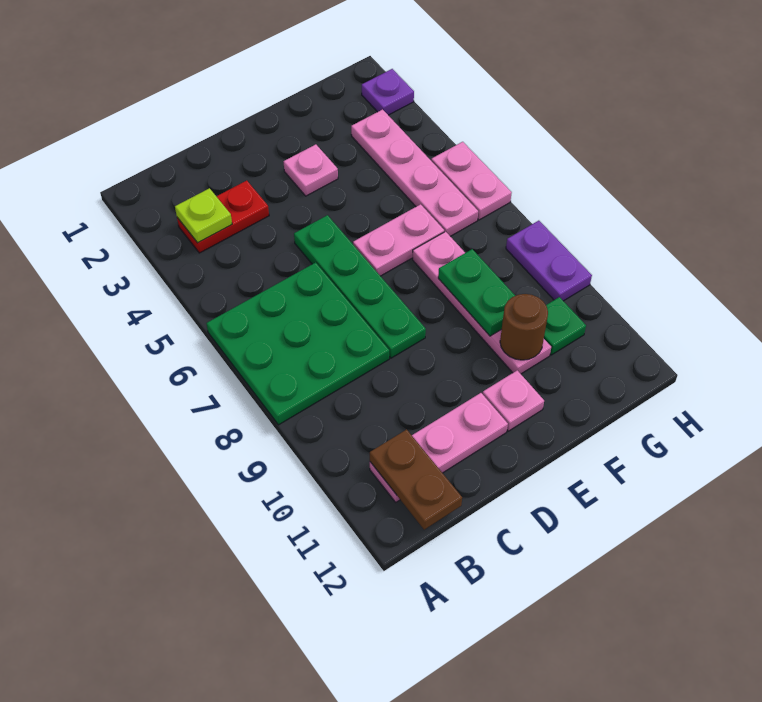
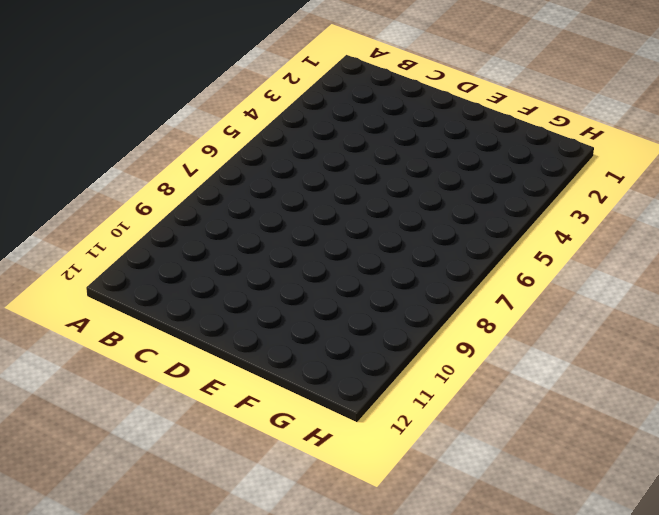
none -> green plate A6:C8 level 1
none -> red plate B3:C3 level 1
none -> pink plate B11:D11 level 1

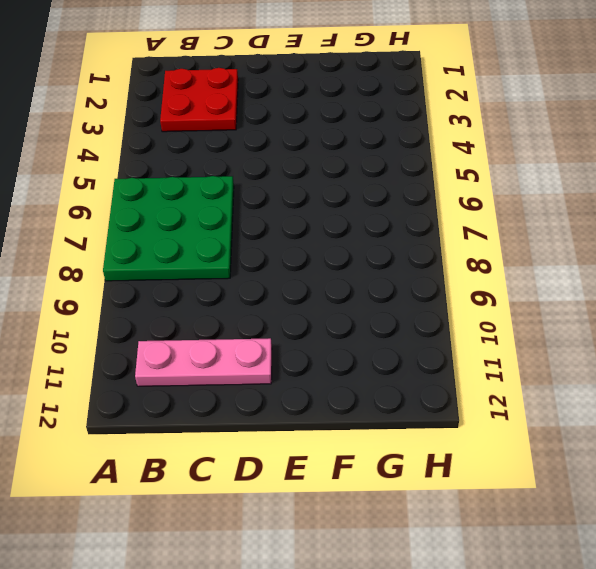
red plate B2:C3 level 1 -> red plate B3:C3 level 1
none -> green plate D5:D8 level 1
none -> pink plate E3 level 1
none -> pink plate E6:F6 level 1

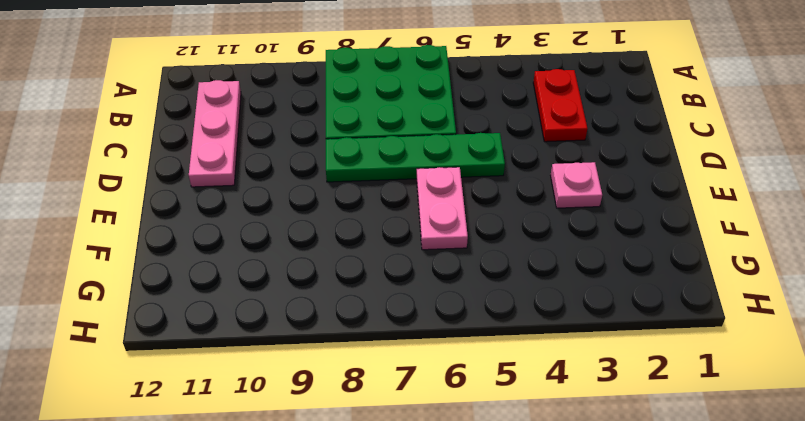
none -> pink plate E11 level 1
none -> pink plate F7:F10 level 1
none -> pink plate G3:G6 level 1

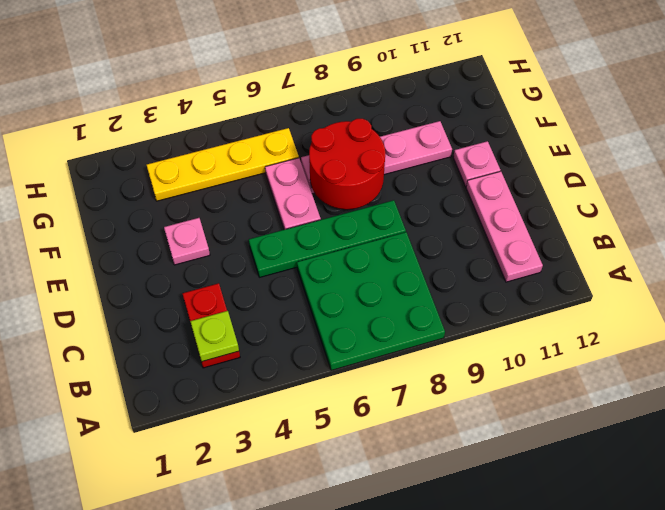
red round brick E7:F8 level 2 -> green plate F8:F9 level 2
yellow plate G3:G6 level 1 -> pink plate G3:G6 level 1
none -> green plate G10 level 1
none -> purple plate H2 level 1
none -> pink plate H5:H6 level 1

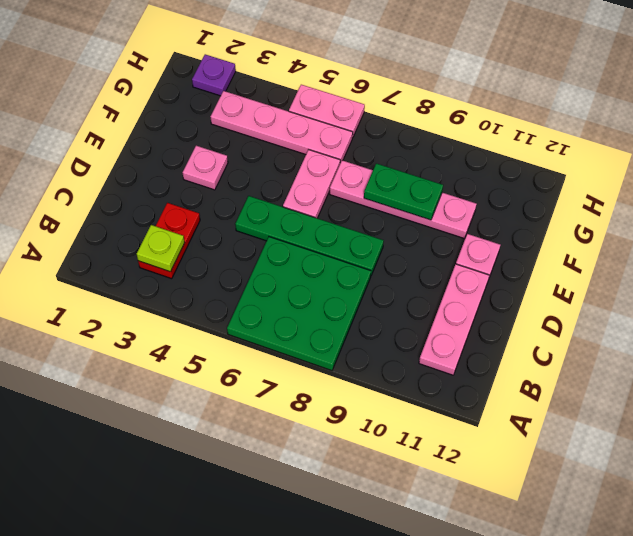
none -> green plate G10 level 1
none -> purple plate H8:H9 level 1
none -> brown plate B11:B12 level 2

